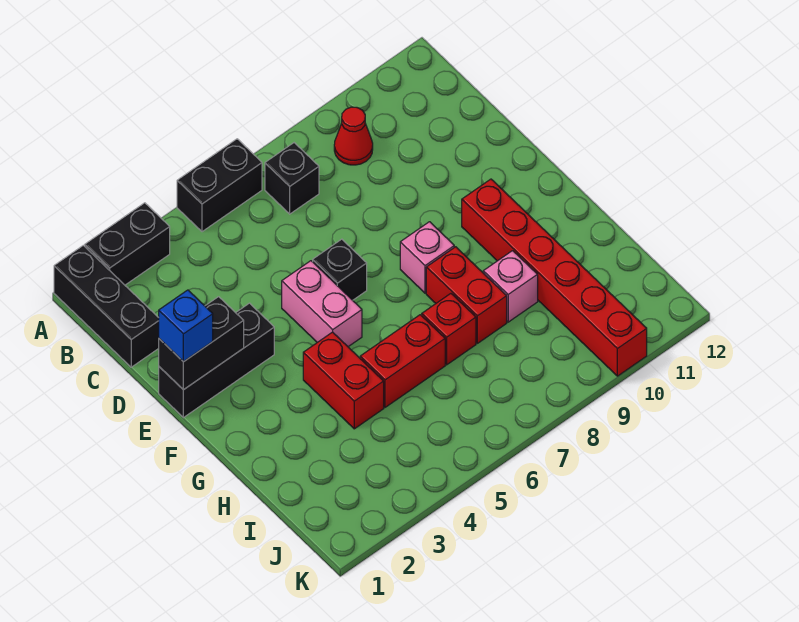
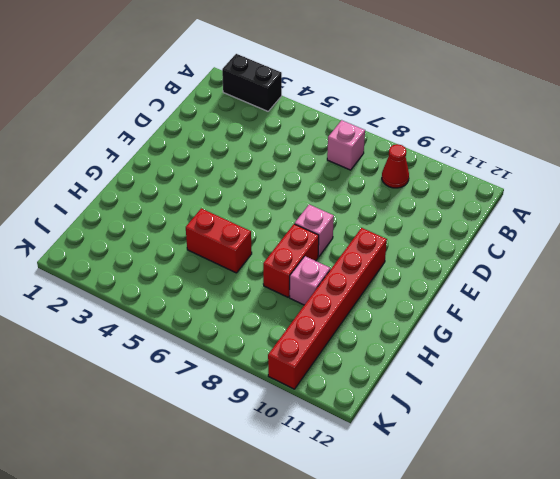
pink brick B7 level 1 -> black brick B7 level 1
none -> black brick A1:C1 level 1
none -> black brick A5:A6 level 1
none -> black brick E1:E3 level 1

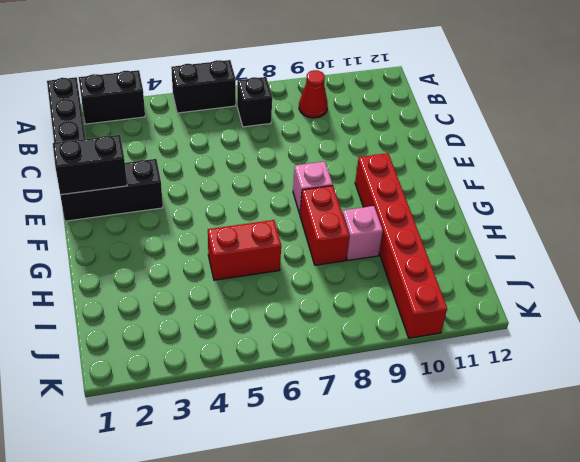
none -> pink brick E5:F5 level 1
none -> black brick E6 level 1
none -> red brick G4:H4 level 1

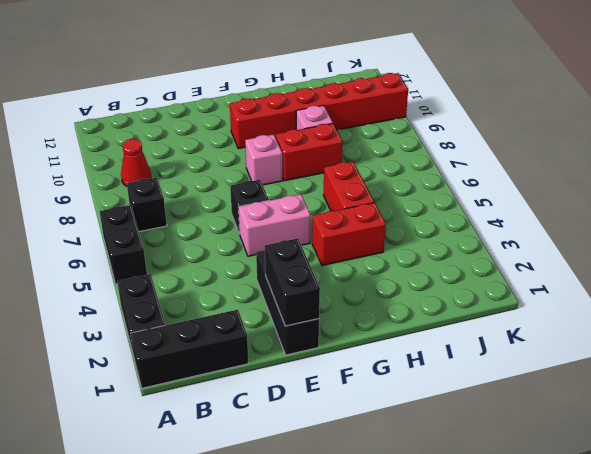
none -> red brick H7 level 1
none -> blue brick E1 level 3

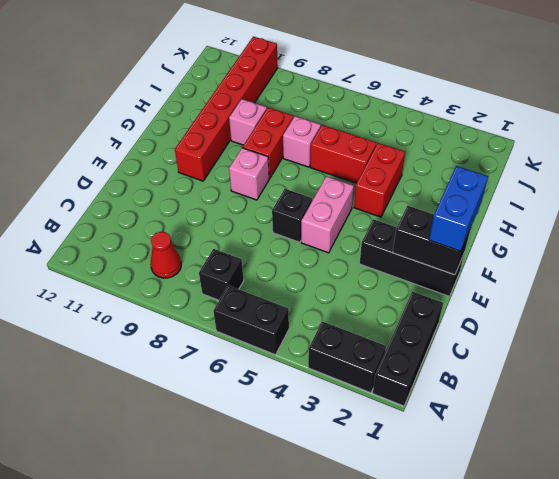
blue brick E1:F1 level 3 -> blue brick E1 level 3
pink brick H7 level 1 -> red brick H7 level 1

